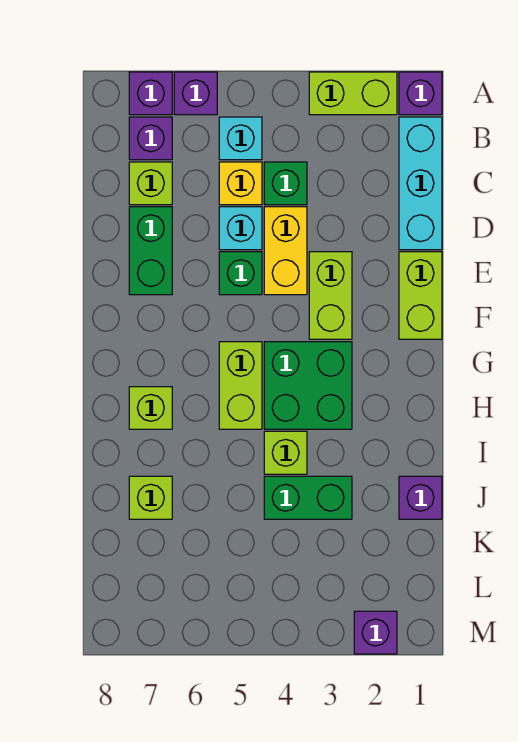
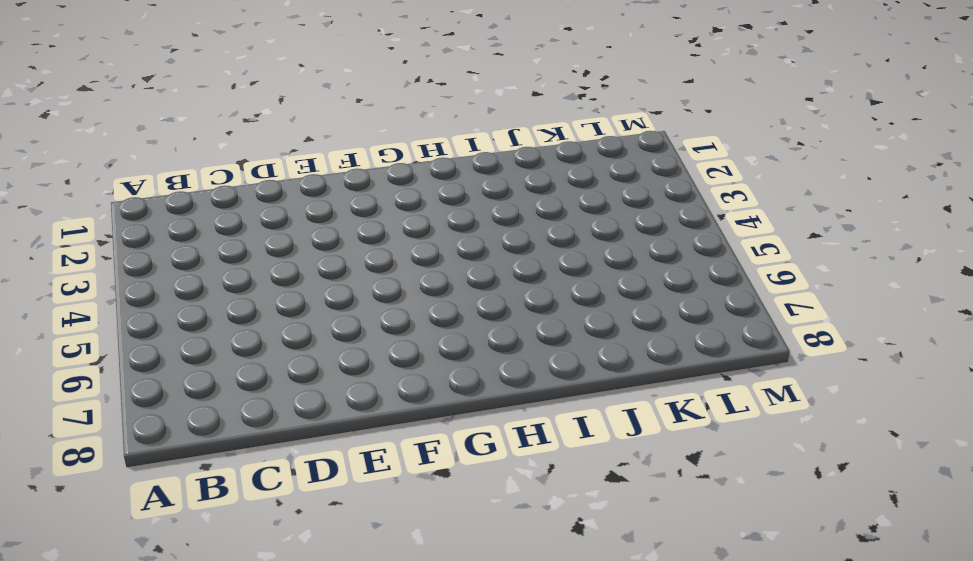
none -> purple brick A1 level 1
none -> lime brick A2:A3 level 1
none -> purple brick A6 level 1

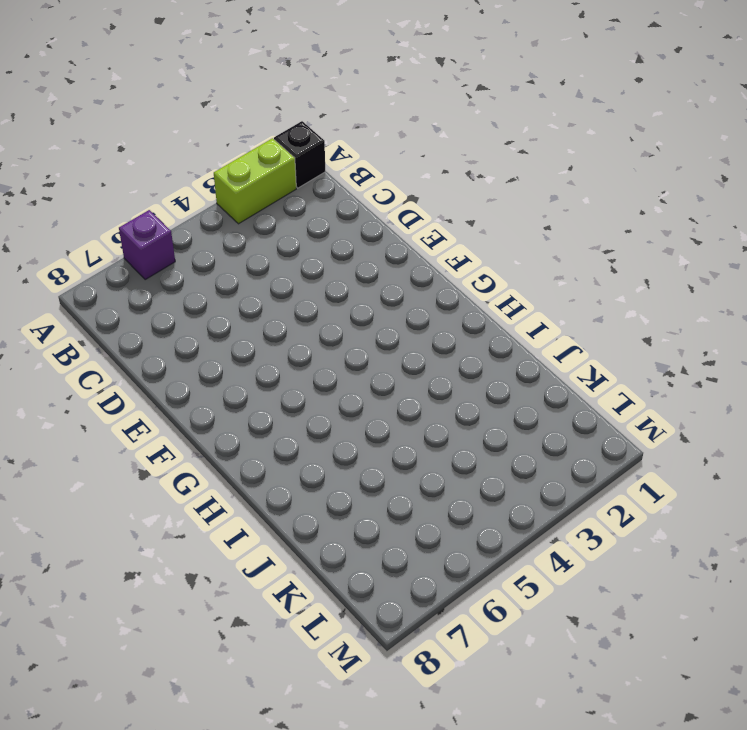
black brick A1 level 1 -> purple brick A1 level 1
none -> purple brick A7 level 1
none -> cyan brick B1:D1 level 1
none -> cyan brick B5 level 1

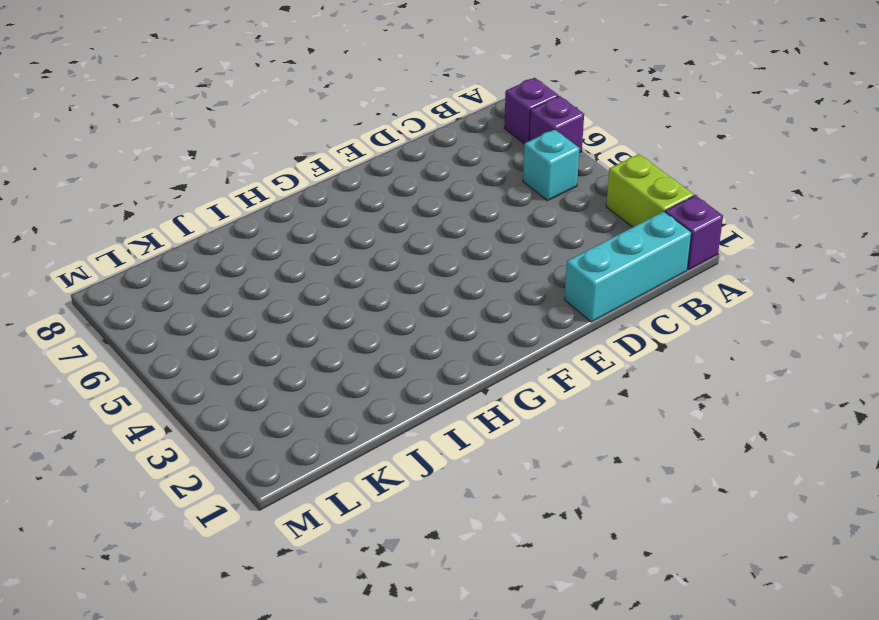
none -> purple brick B7 level 1
none -> green brick C4 level 1
none -> yellow brick C5 level 1

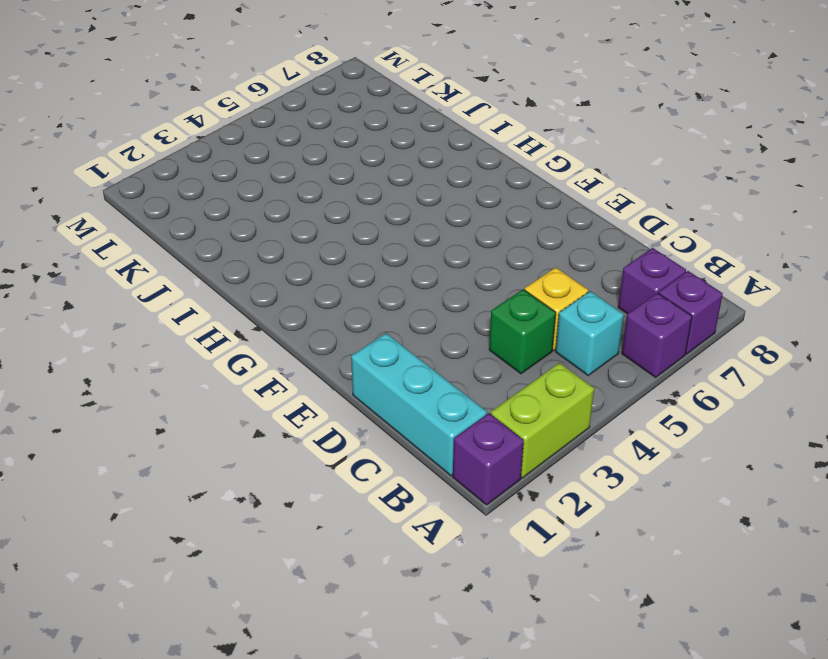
none -> lime brick C7 level 1
none -> yellow brick D4:E4 level 1
none -> cyan brick D5 level 1

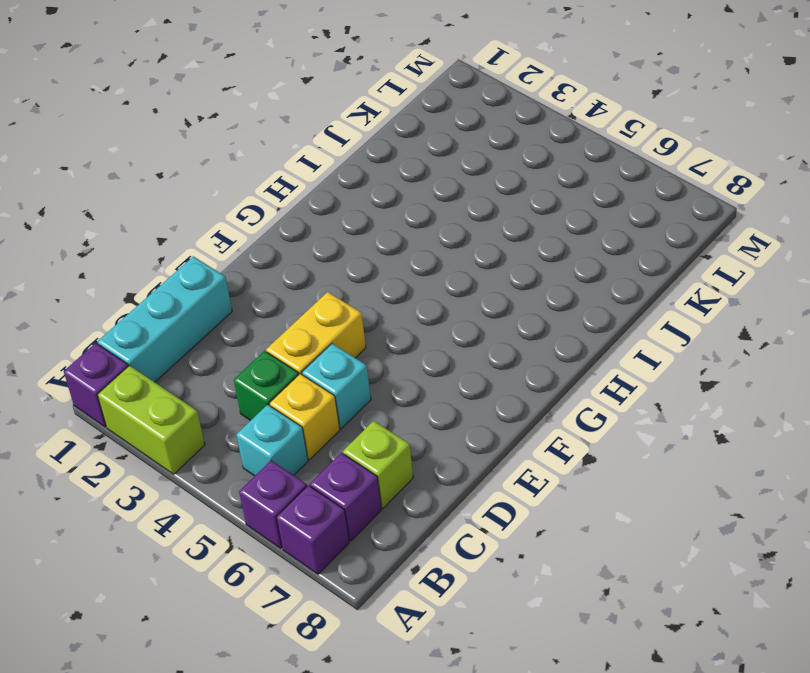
none -> green brick D7:E7 level 1
none -> lime brick E1:F1 level 1
none -> lime brick E3:F3 level 1

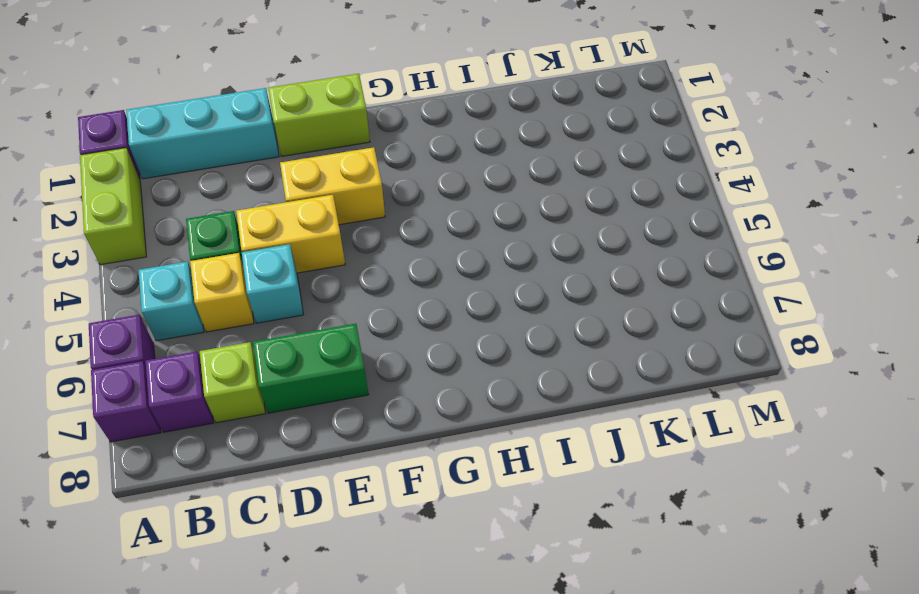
yellow brick E3:F3 level 1 -> lime brick E3:F3 level 1
none -> green brick E5 level 1
none -> green brick G3:H4 level 1
none -> lime brick G5:H5 level 1

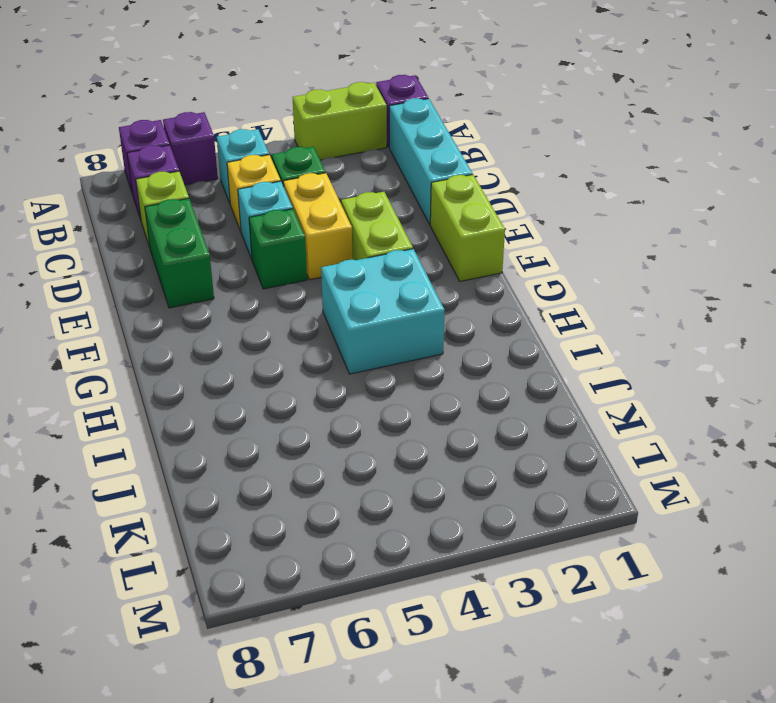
cyan brick G3:H4 level 1 -> green brick G3:H4 level 1
none -> lime brick G5:H5 level 1
none -> lime brick H7 level 1
none -> lime brick I4 level 1

